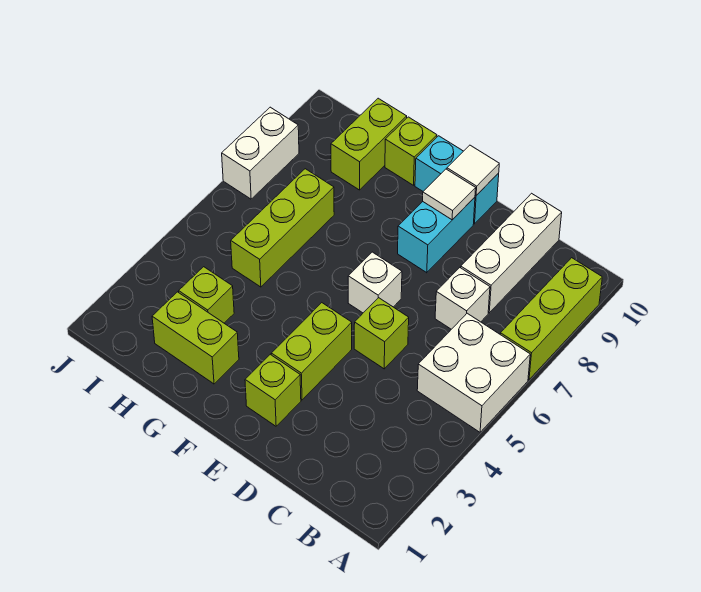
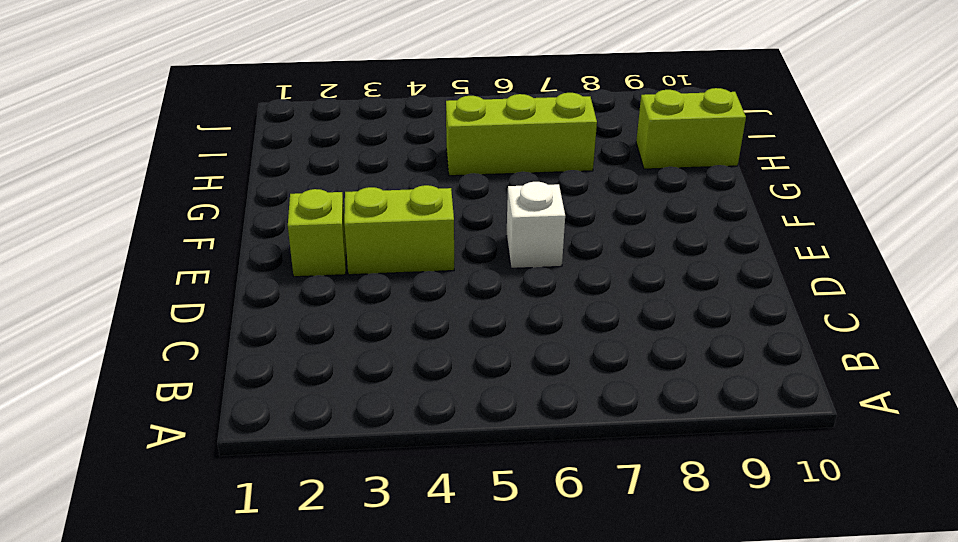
none -> white brick A5:B6 level 1
none -> lime brick A7:A9 level 1
none -> white brick C7 level 1

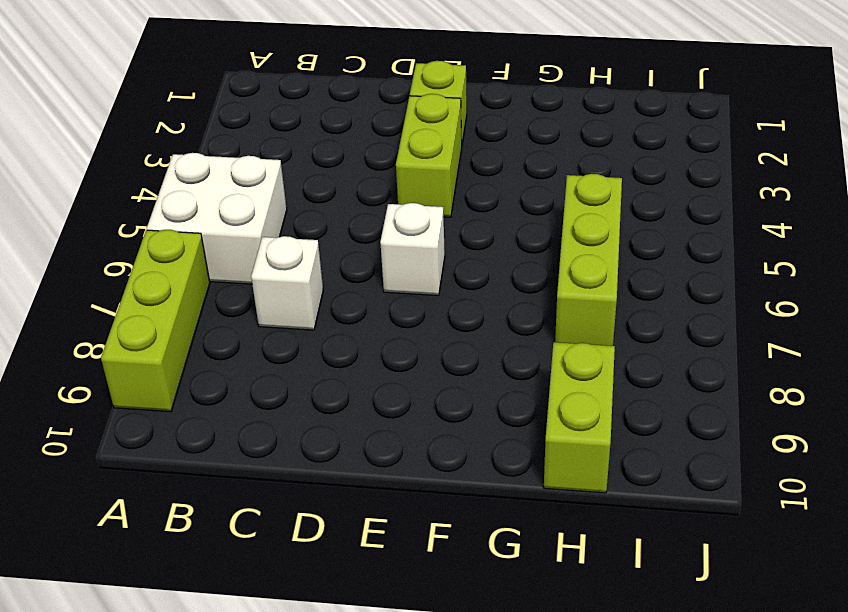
none -> white brick C8:C10 level 1
none -> lime brick D5 level 1
none -> cyan brick E8:E9 level 1

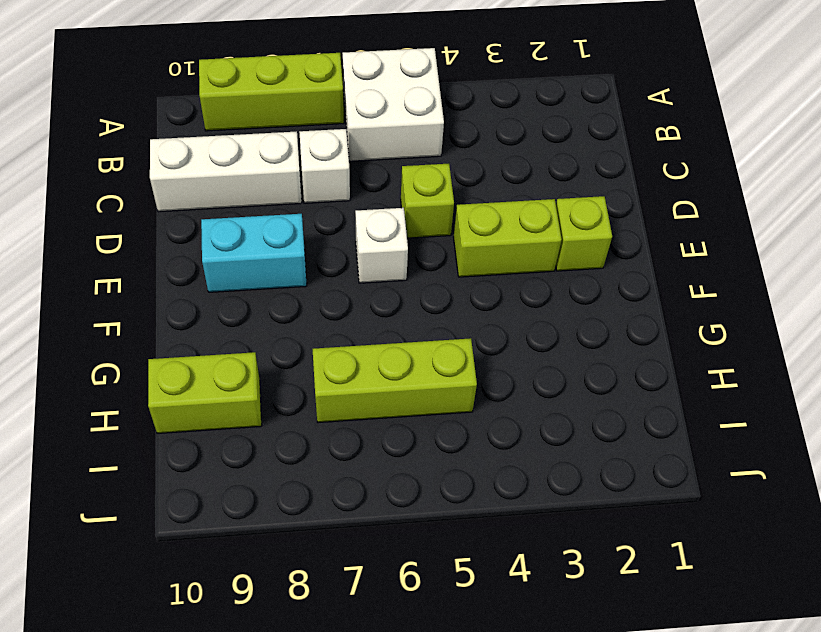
none -> cyan brick E10:F10 level 1
none -> lime brick G2:H2 level 1
none -> lime brick G10 level 1

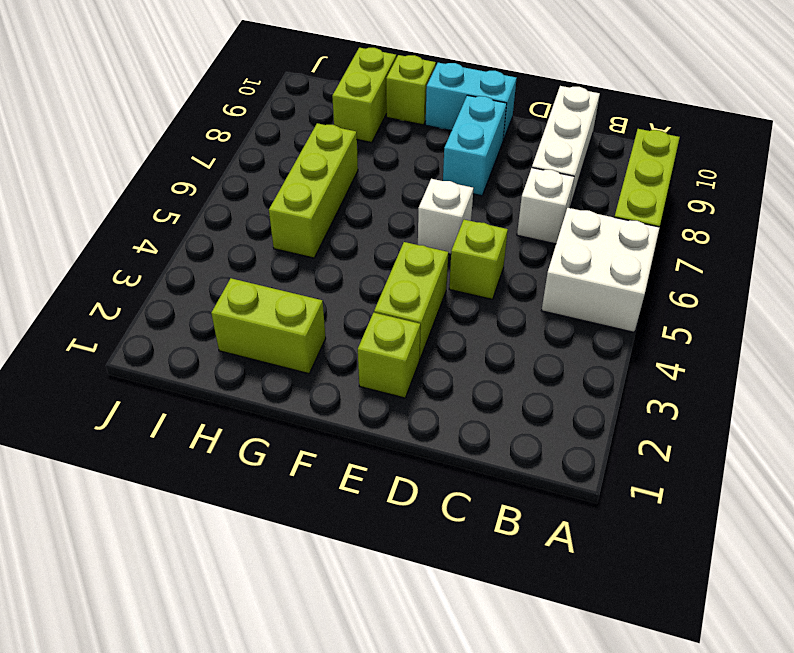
none -> lime brick H3 level 1
none -> white brick J7:J8 level 1
none -> white tile E9 level 2

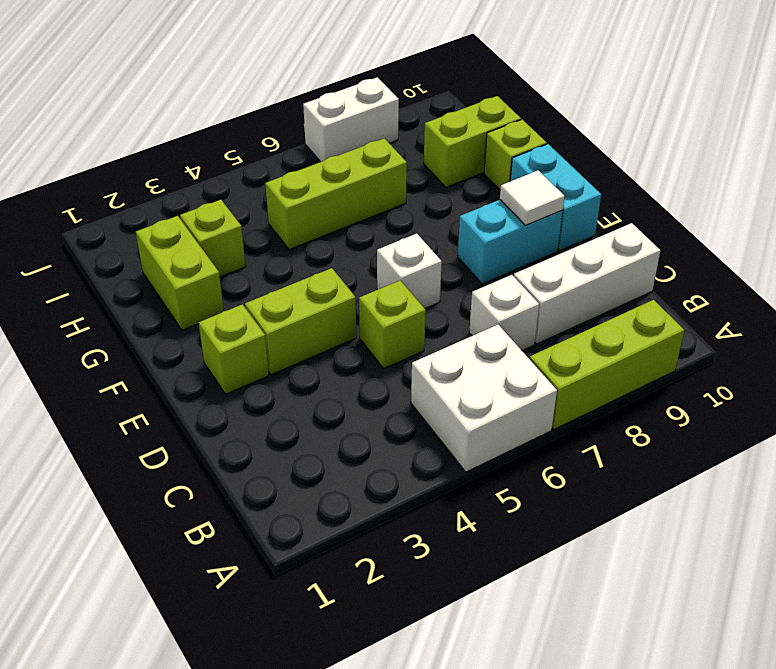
none -> white tile E10 level 2

